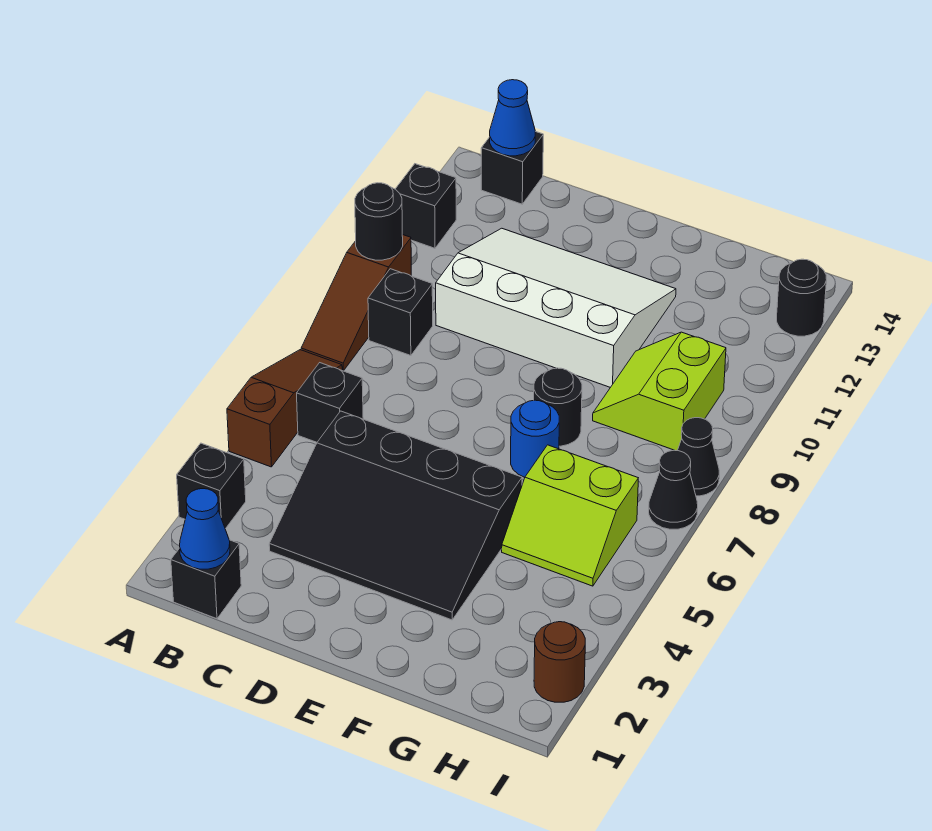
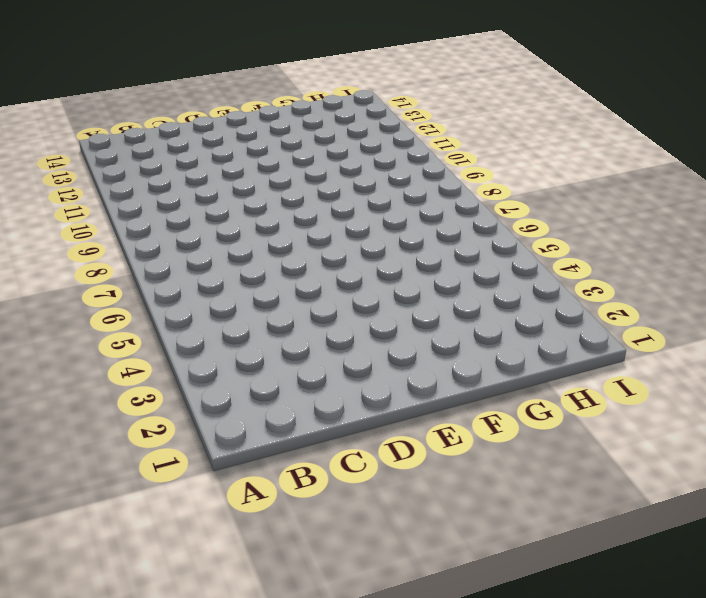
none -> black brick A3 level 1
none -> brown slope A5:A7 level 1 top 5
none -> brown slope A8:A10 level 1 top 10

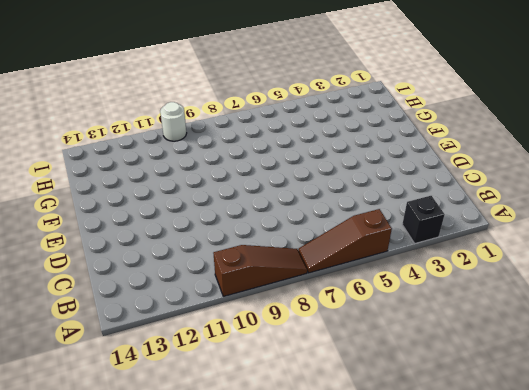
white round brick I10 level 1 -> none
none -> black brick A12 level 1
none -> black brick B1 level 1
none -> black brick B6 level 1

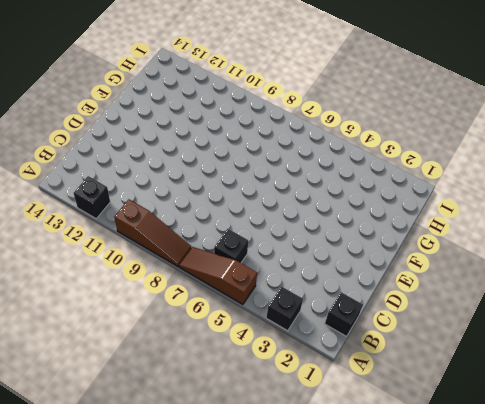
none -> black brick B9 level 1
none -> black brick B14 level 1
none -> black slope C3:F5 level 1 top 5

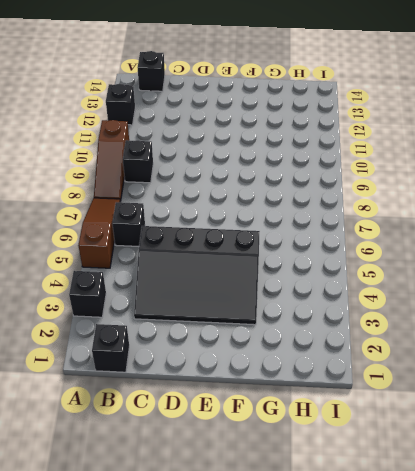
none -> white slope C10:F12 level 1 top 10
none -> blue round brick F7 level 1
none -> black round brick F8 level 1

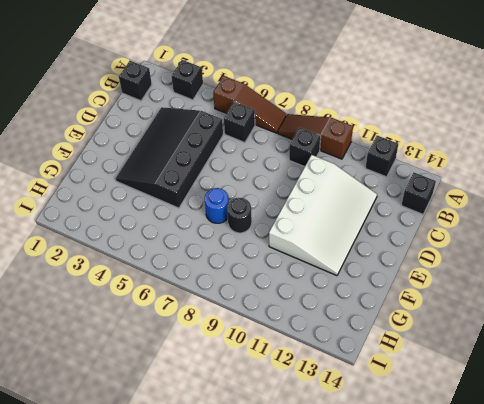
none -> lime slope G5:H6 level 1 top 6
none -> lime slope G9:H10 level 1 top H
none -> brown round brick I2 level 1

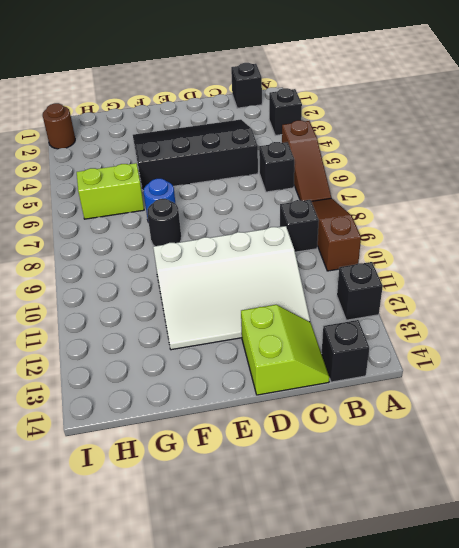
lime slope C13:D14 level 1 top D -> lime slope G9:H10 level 1 top H
none -> black cone I7 level 1
none -> black cone I8 level 1
none -> black round brick I13 level 1

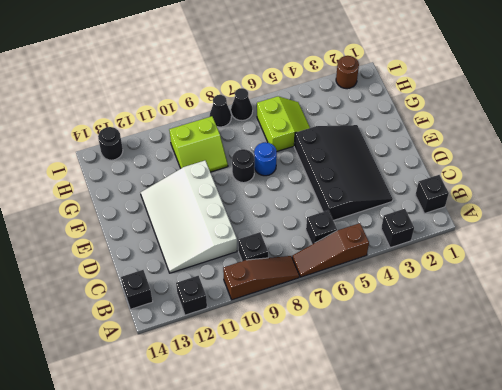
none -> black round brick A10 level 2
none -> blue cone B1 level 2
none -> blue cone B14 level 2

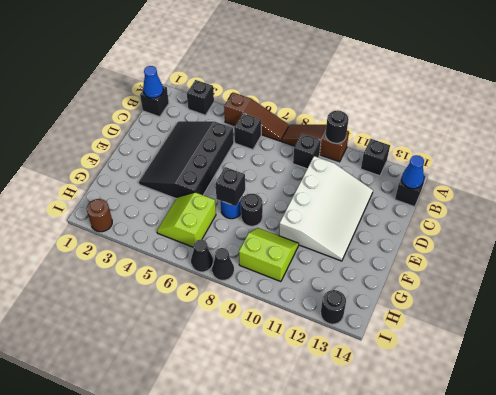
black brick F7 level 2 -> none

